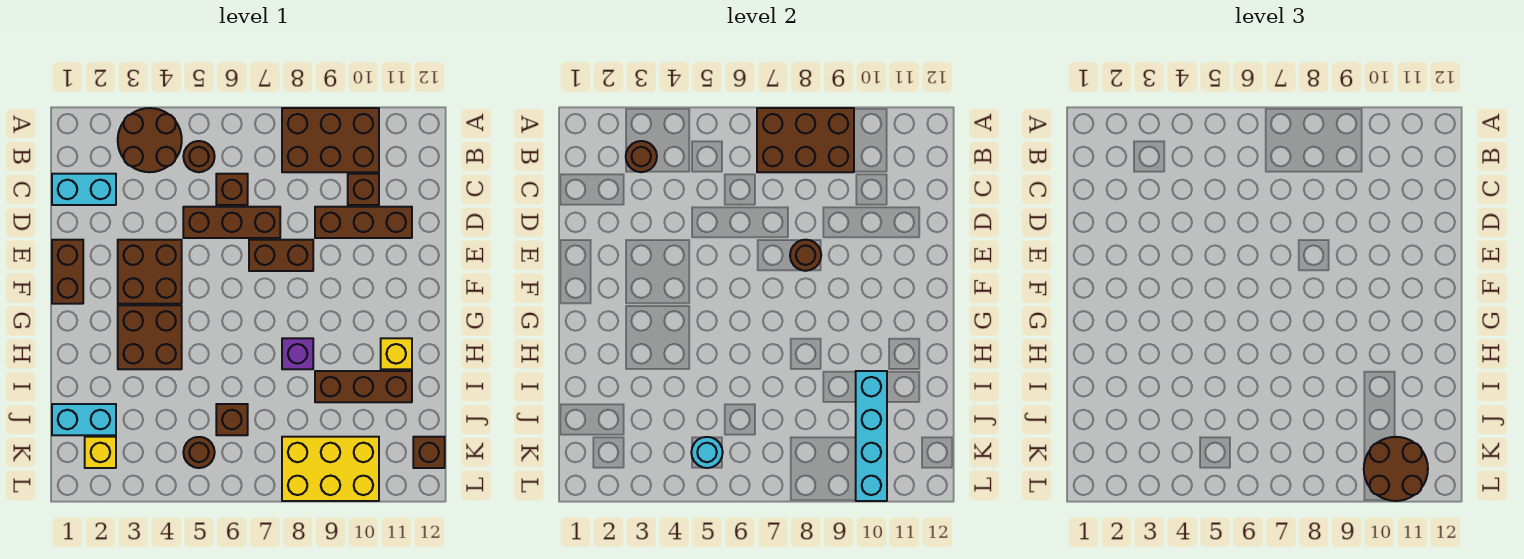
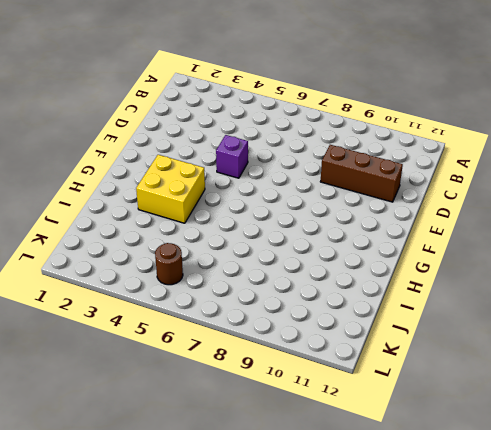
purple brick E5 level 1 -> purple brick H8 level 1
yellow brick G3:H4 level 1 -> brown brick G3:H4 level 1
none -> brown round brick A3:B4 level 1
none -> brown brick A8:B10 level 1
none -> brown round brick B5 level 1

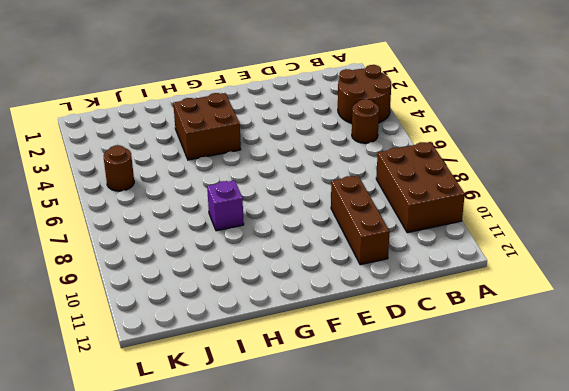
none -> cyan brick C1:C2 level 1
none -> brown brick C6 level 1
none -> brown brick C10 level 1

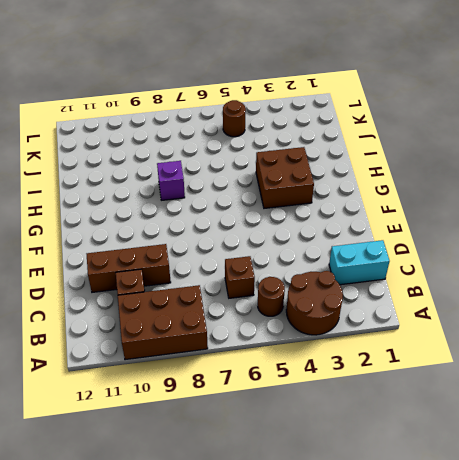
none -> brown brick D5:D7 level 1
none -> brown brick E1:F1 level 1
none -> brown brick E3:F4 level 1

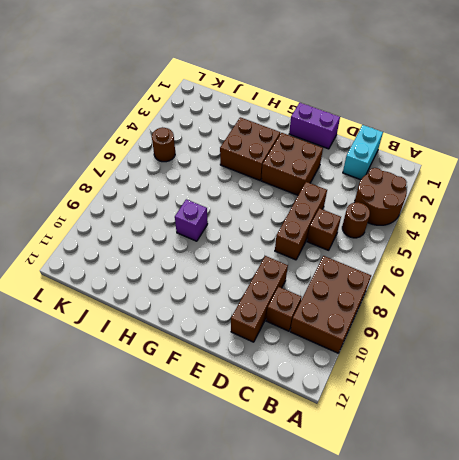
purple brick E1:F1 level 1 -> brown brick E1:F1 level 1
none -> brown brick E7:E8 level 1
none -> yellow brick H11 level 1
none -> brown brick I9:I11 level 1

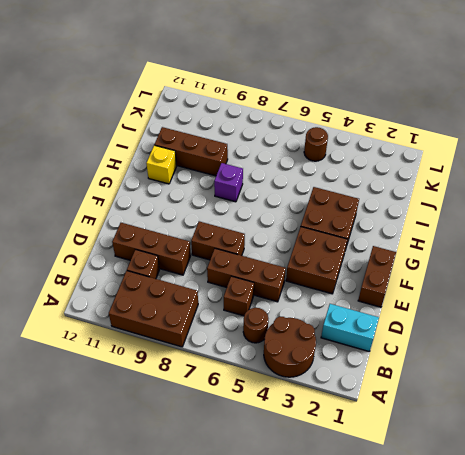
none -> cyan brick J1:J2 level 1
none -> brown brick J6 level 1
none -> yellow brick K2 level 1

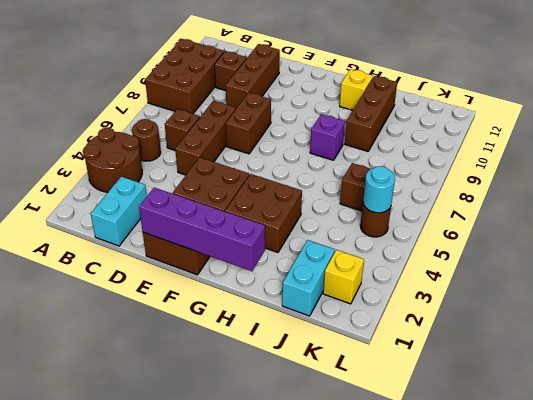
purple brick E1:H1 level 2 -> none
none -> yellow brick K8:L10 level 1
none -> brown brick K12 level 1
none -> brown brick A7:B9 level 2

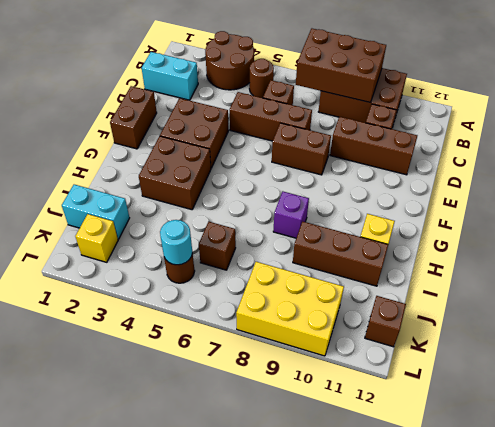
none -> brown round brick B3 level 2
none -> brown round brick E8 level 2
none -> cyan brick I10:L10 level 2

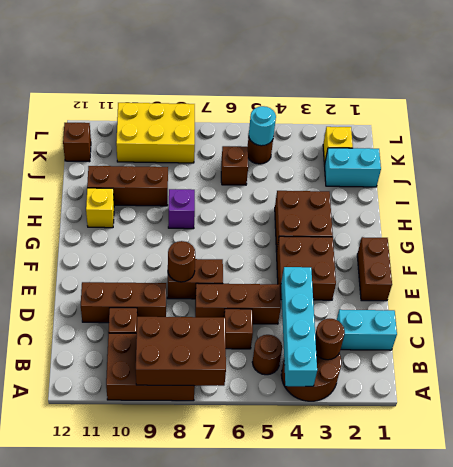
cyan brick A4:D4 level 2 -> cyan brick I10:L10 level 2
none -> brown round brick K10:L11 level 3

